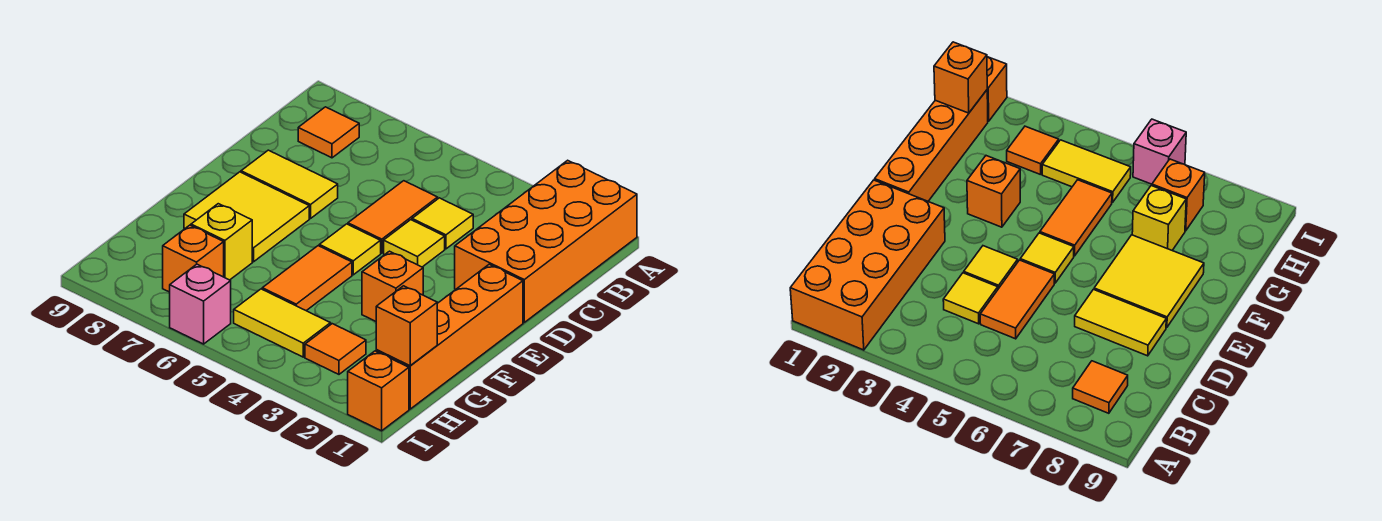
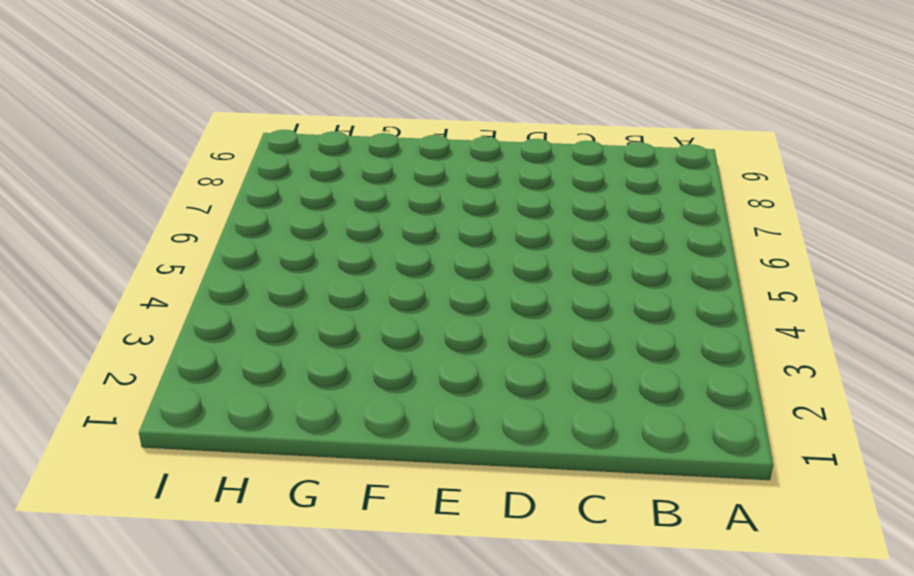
none -> orange brick A1:D2 level 1
none -> orange tile B8 level 1
none -> yellow tile C4 level 1

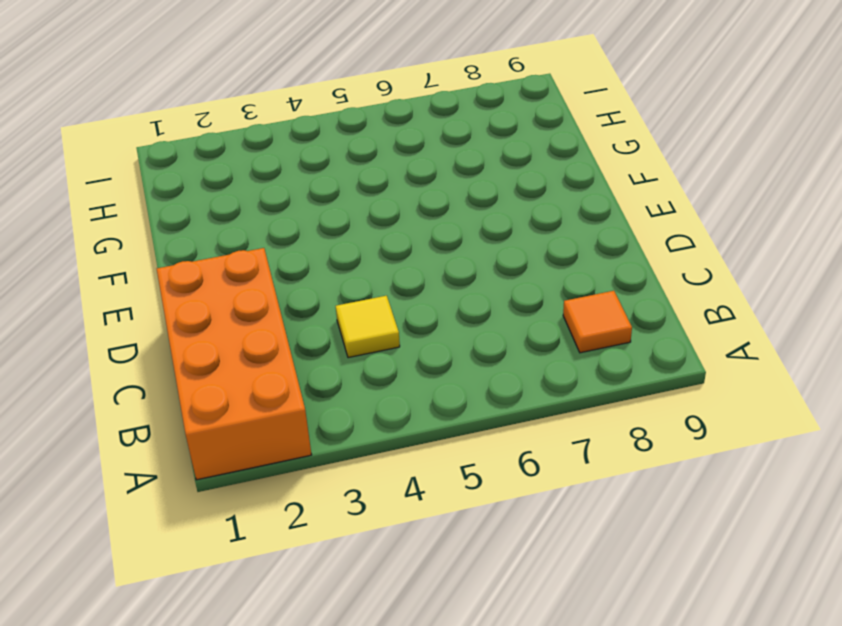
none -> orange tile C5:D5 level 1
none -> yellow tile D4 level 1
none -> yellow tile D7:D8 level 1

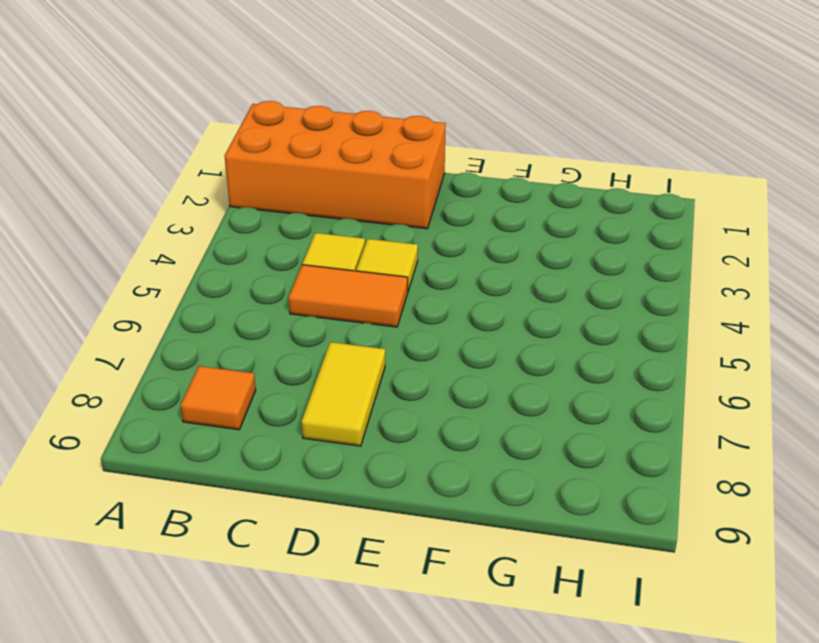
none -> orange brick E1:H1 level 1
none -> yellow tile E5 level 1
none -> yellow tile E7:F8 level 1

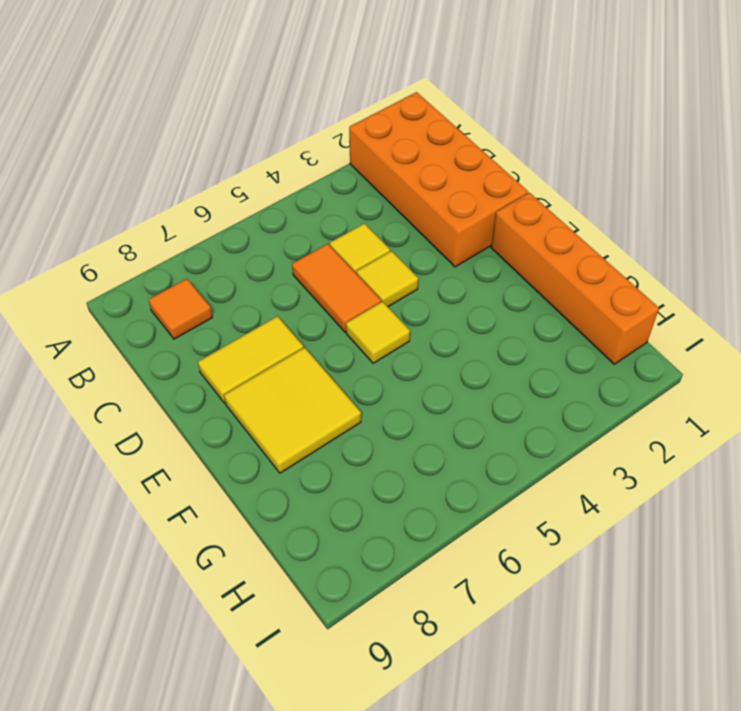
none -> orange brick F3 level 1
none -> orange tile F5:G5 level 1
none -> yellow brick G7 level 1

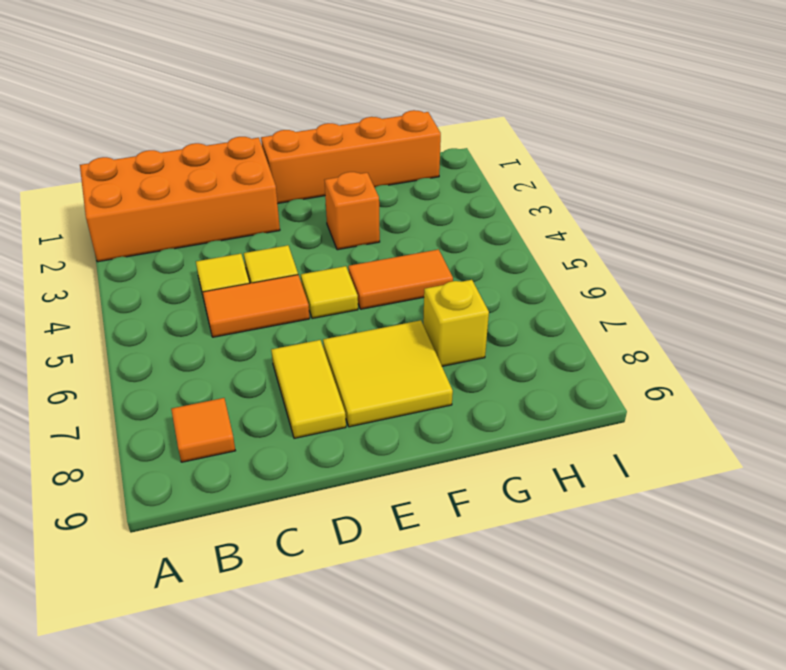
none -> orange tile H3 level 1
none -> yellow tile H4:H5 level 1
none -> orange brick H7 level 1

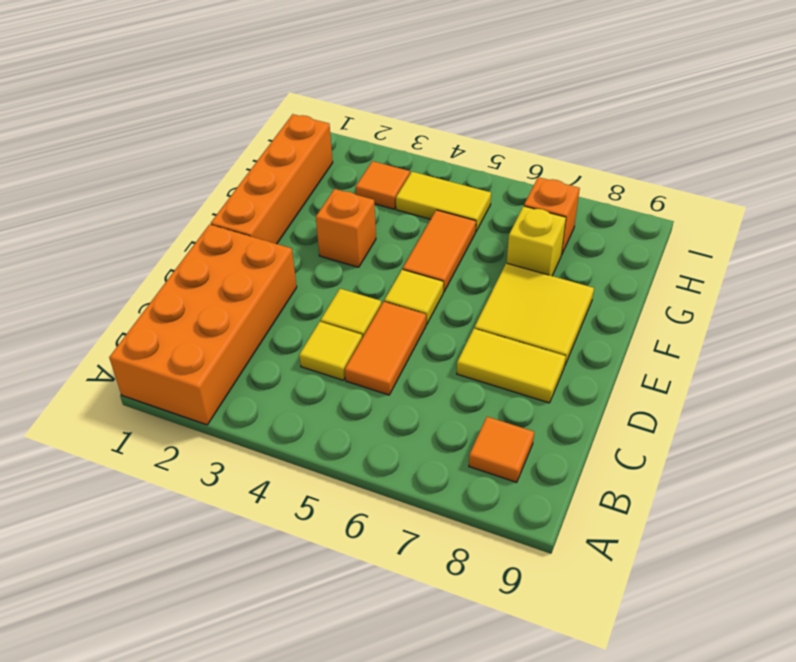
none -> orange brick I1 level 1
none -> pink brick I6 level 1
none -> orange brick H1 level 2

